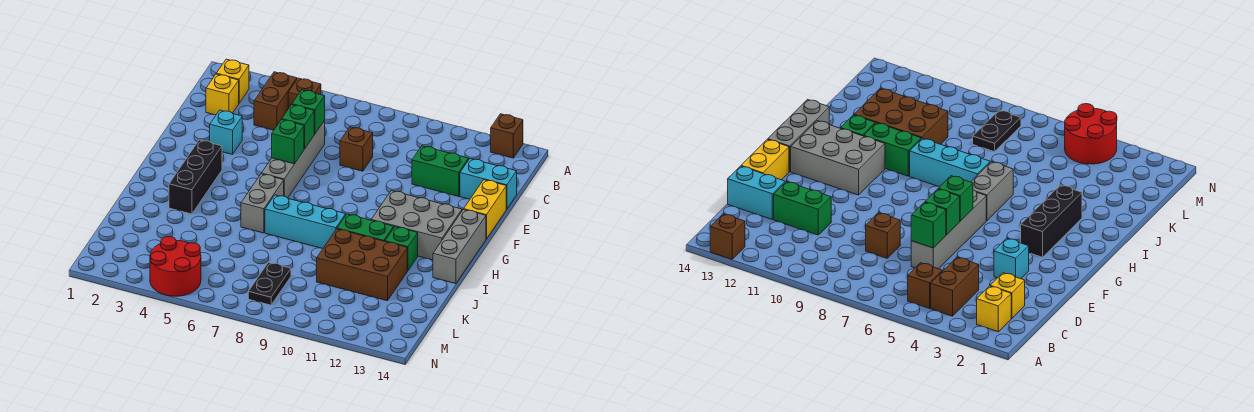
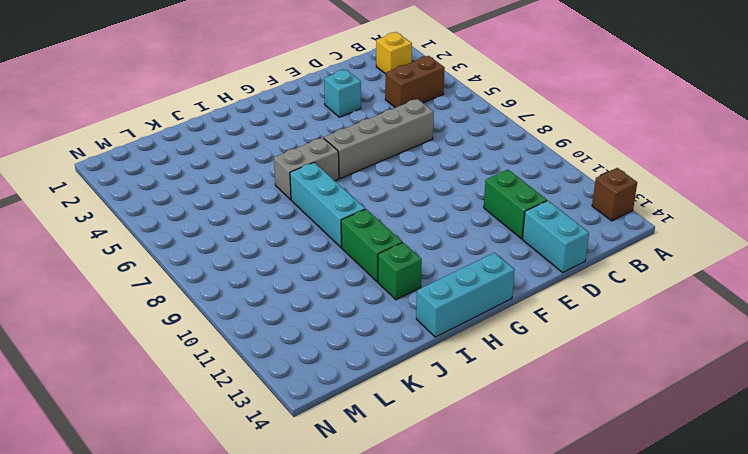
cyan brick G14:I14 level 1 -> grey brick G14:I14 level 1
none -> brown brick B5 level 1
none -> yellow brick C2 level 1
none -> brown brick D8 level 1

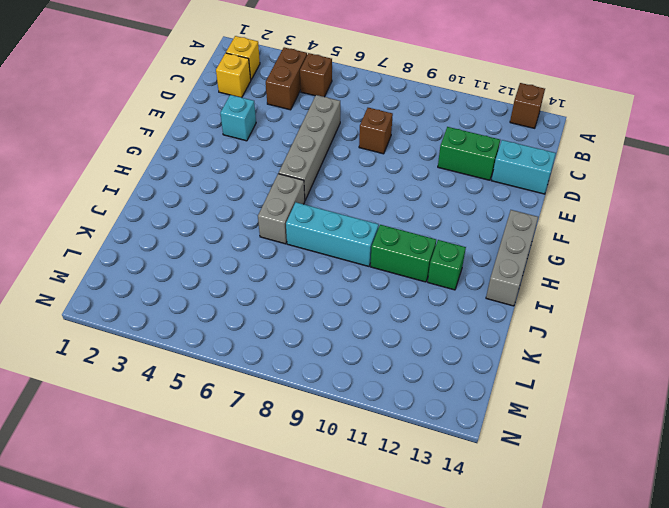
none -> yellow brick E14:F14 level 1
none -> black brick G3:I3 level 1
none -> grey brick G11:H13 level 1

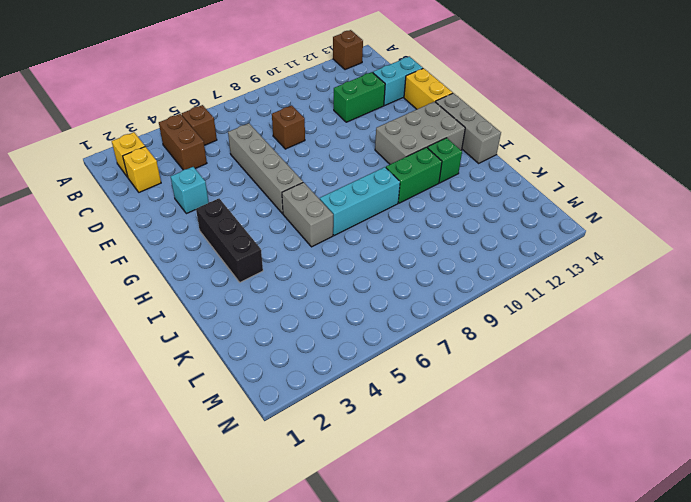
none -> brown brick J10:K12 level 1
none -> black plate L8:M8 level 1
none -> red round brick M4:N5 level 1

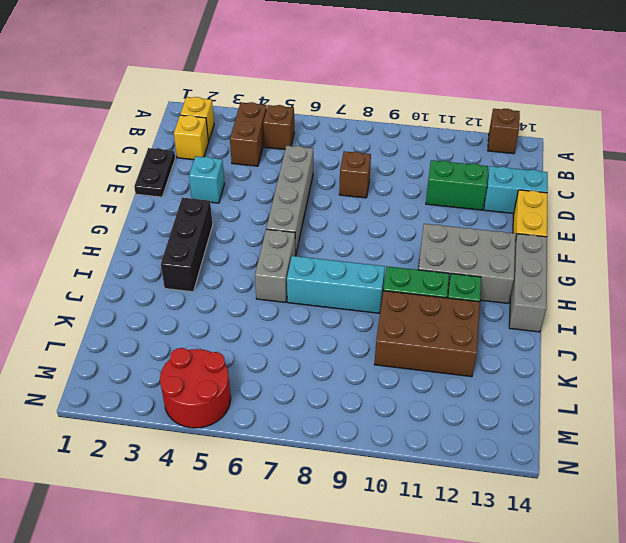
black plate D1:E1 level 1 -> black plate L8:M8 level 1
none -> green brick D6 level 2
none -> green brick E6 level 2
none -> green brick F6 level 2

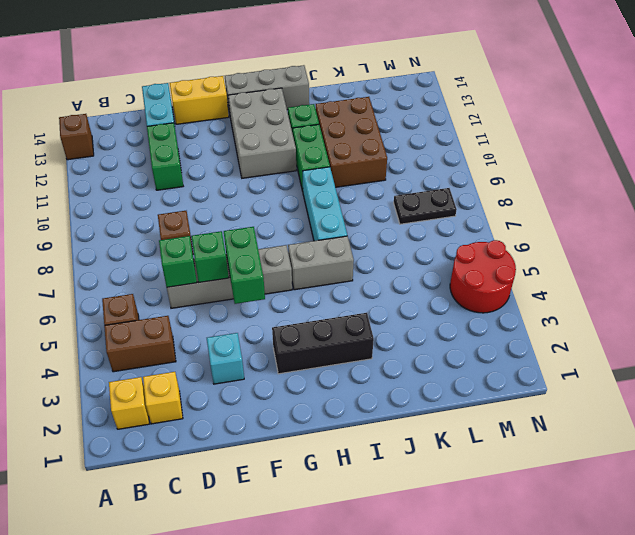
green brick F5:F6 level 2 -> green brick F6 level 2

